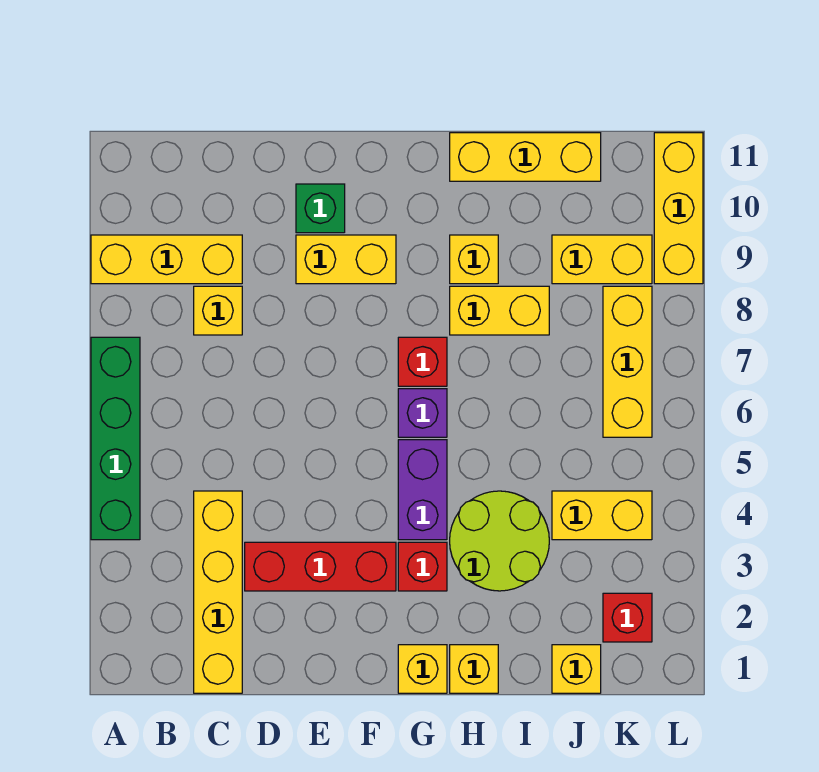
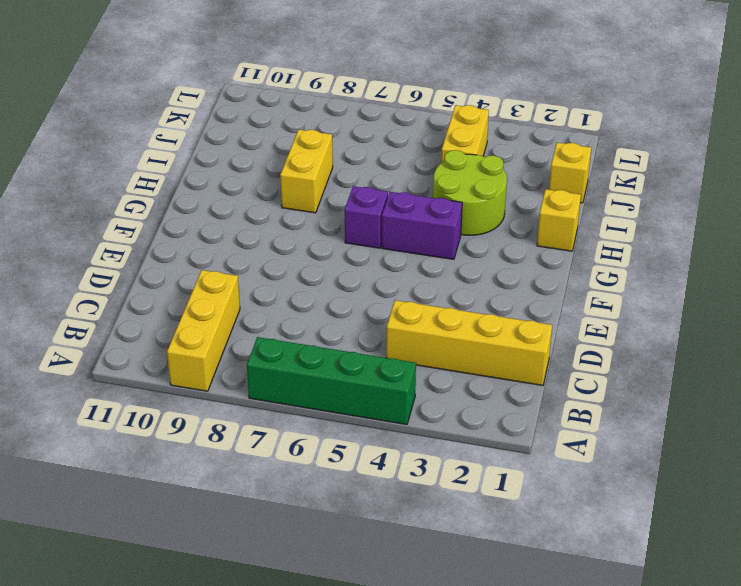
none -> yellow brick C8 level 1
none -> red brick D3:F3 level 1
none -> yellow brick E9:F9 level 1

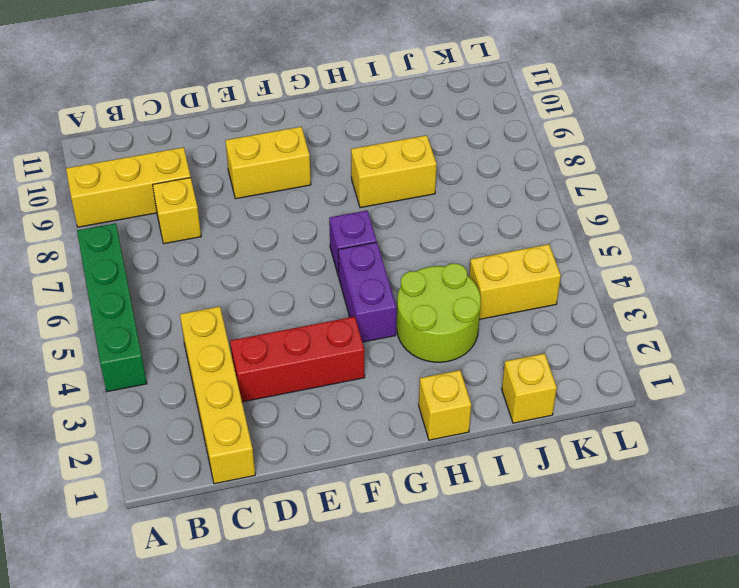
none -> green brick E10 level 1
none -> yellow brick G1 level 1
none -> red brick G3 level 1

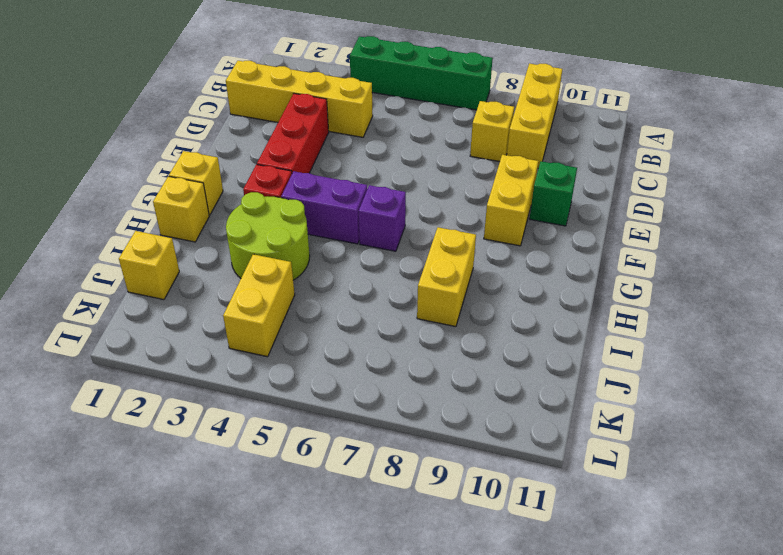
none -> red brick G7 level 1
none -> yellow brick H9 level 1
none -> yellow brick H11:J11 level 1

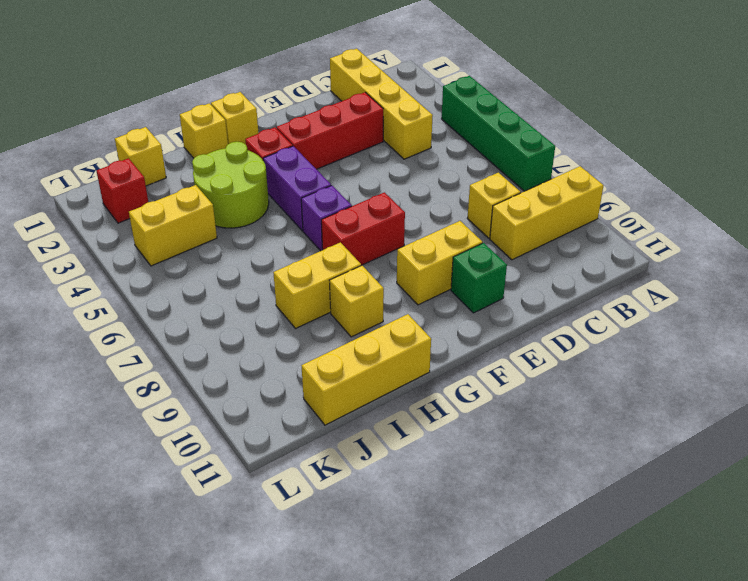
red brick F7:G7 level 1 -> red brick G7 level 1
none -> yellow brick J9:K9 level 1
none -> yellow brick K6:K8 level 1
none -> yellow brick L9:L11 level 1

